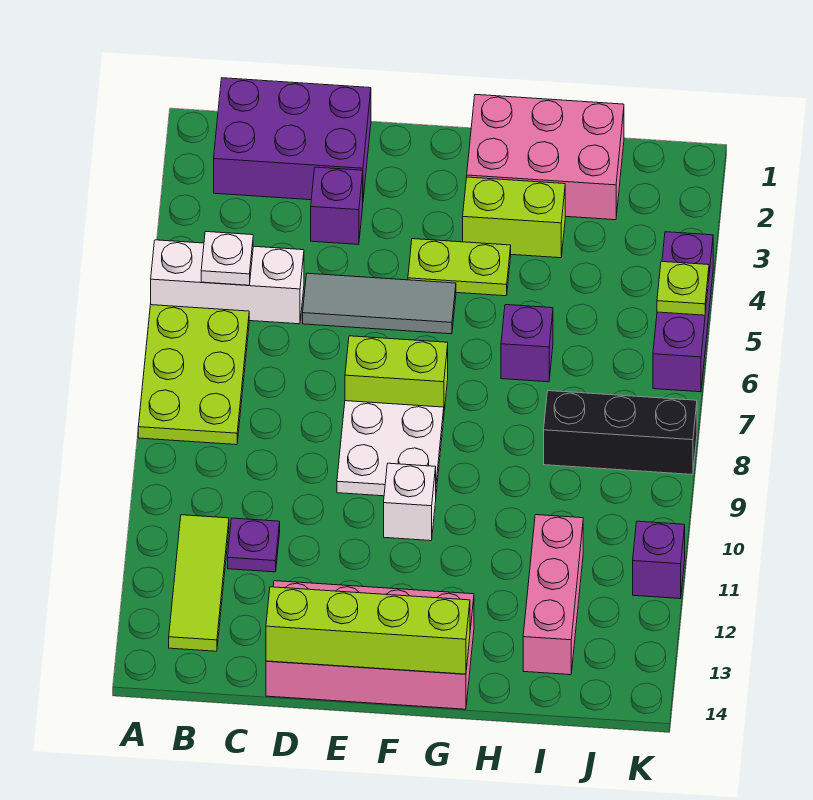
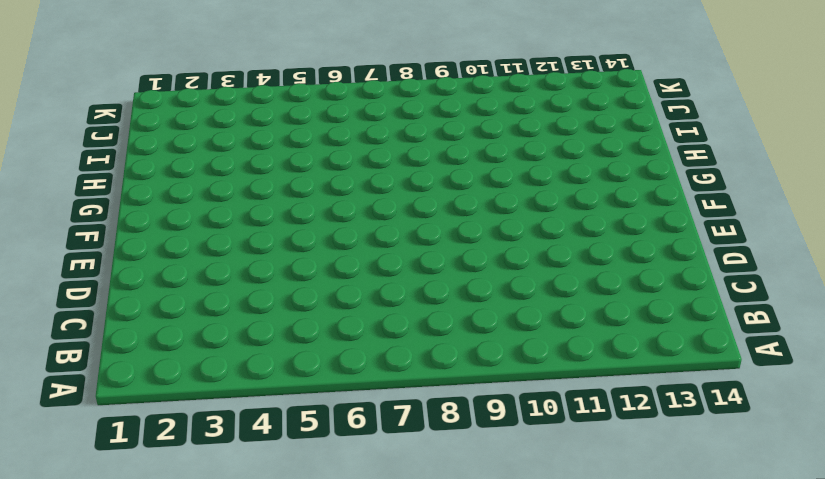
none -> white brick A5:C5 level 1
none -> lime plate A6:B8 level 1
none -> purple brick B1:D2 level 1

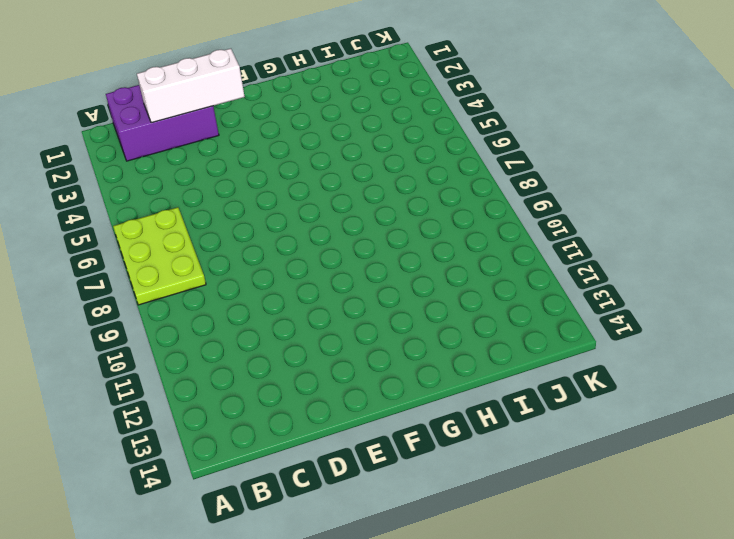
white brick C2:E2 level 2 -> white brick A5:C5 level 1
none -> lime tile B11:B13 level 1
none -> purple plate C11 level 1
none -> purple brick D3 level 1

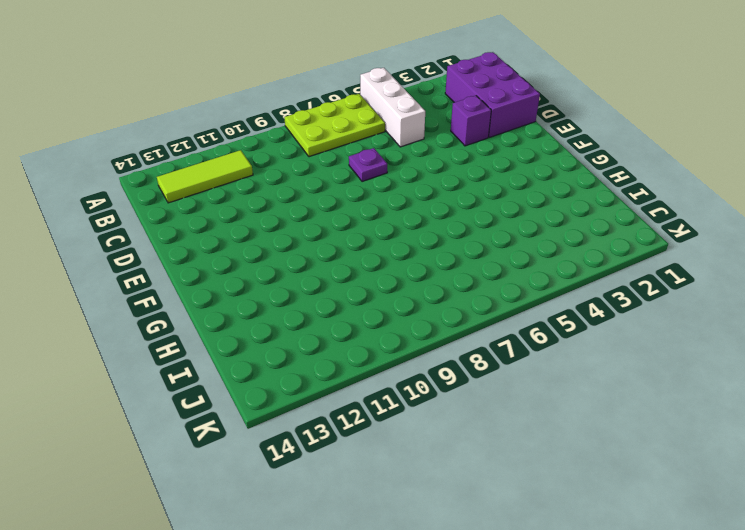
purple plate D7 level 1 -> purple plate C11 level 1
none -> grey tile D5:F5 level 1
none -> pink brick D13:G14 level 1
none -> lime brick E7:F7 level 1

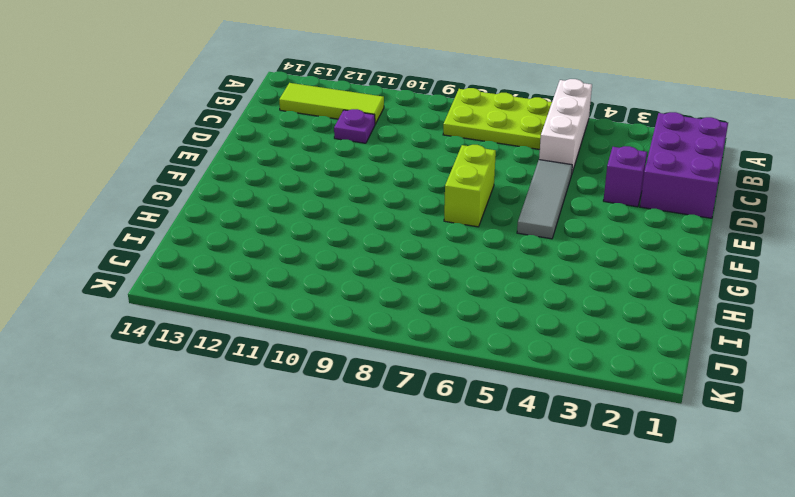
none -> pink brick D13:G14 level 1
none -> white plate E8:F9 level 1
none -> lime plate F4:G4 level 1

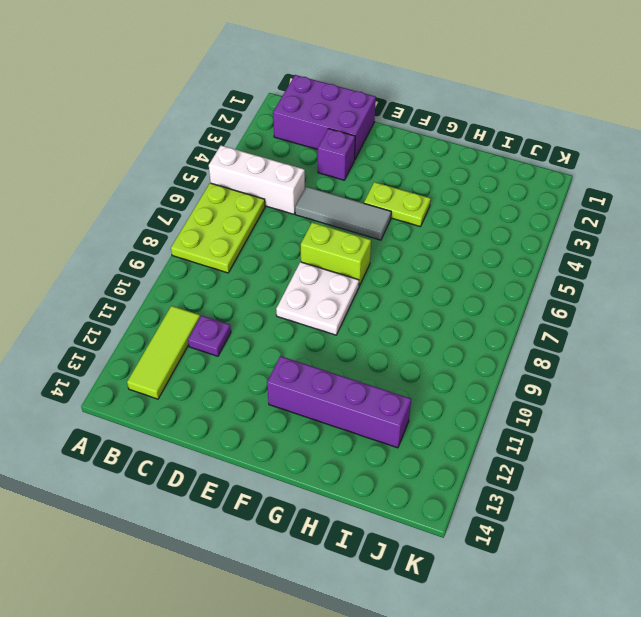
purple brick F12:I12 level 1 -> pink brick I11:I13 level 1
none -> pink brick D13:G14 level 1
none -> white brick F10 level 1
none -> pink brick G1:I2 level 1

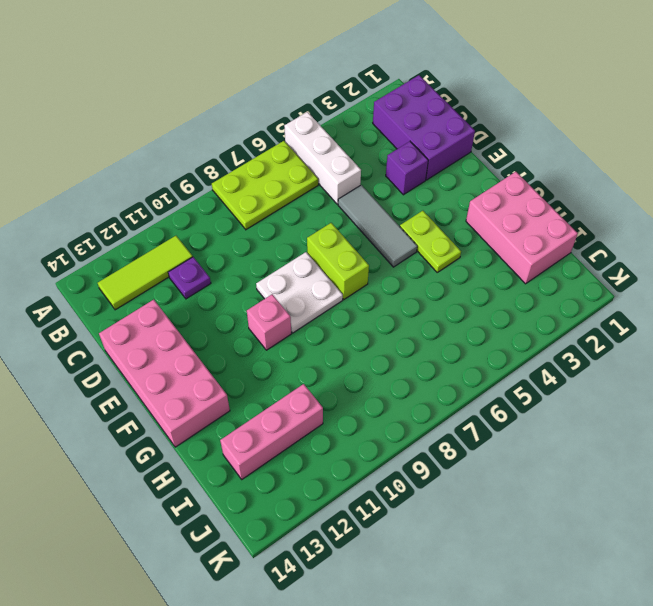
pink brick F10 level 1 -> white brick F10 level 1
none -> lime brick G3:H3 level 1
none -> purple brick H6 level 1
none -> black brick I8:K8 level 1

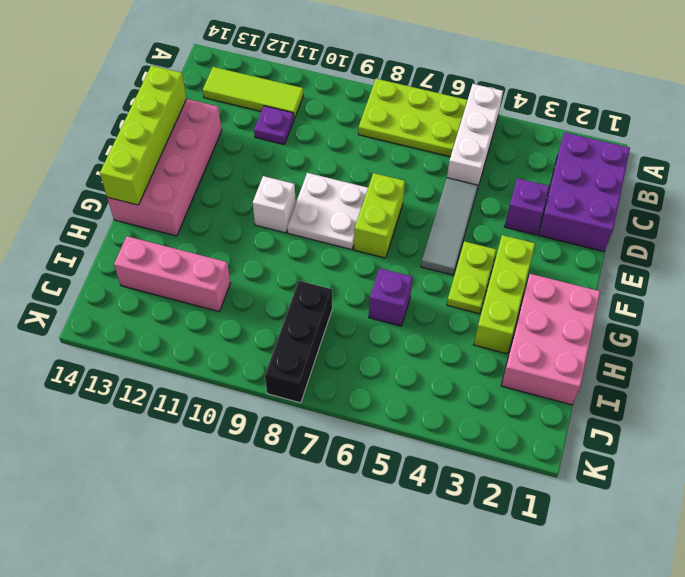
lime brick F3:H3 level 1 -> lime brick G3:H3 level 1
none -> purple brick K4:K6 level 1
none -> purple brick K11 level 1
none -> white plate B5 level 2

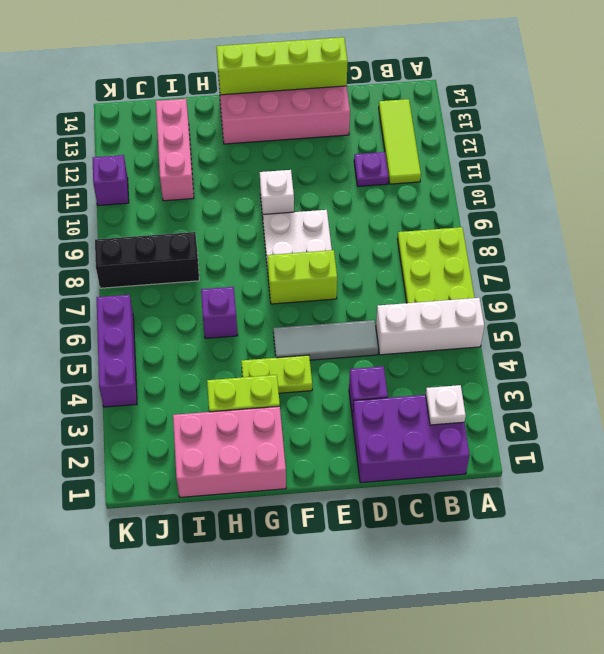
white plate B2 level 2 -> white plate B5 level 2
none -> lime plate K5 level 2

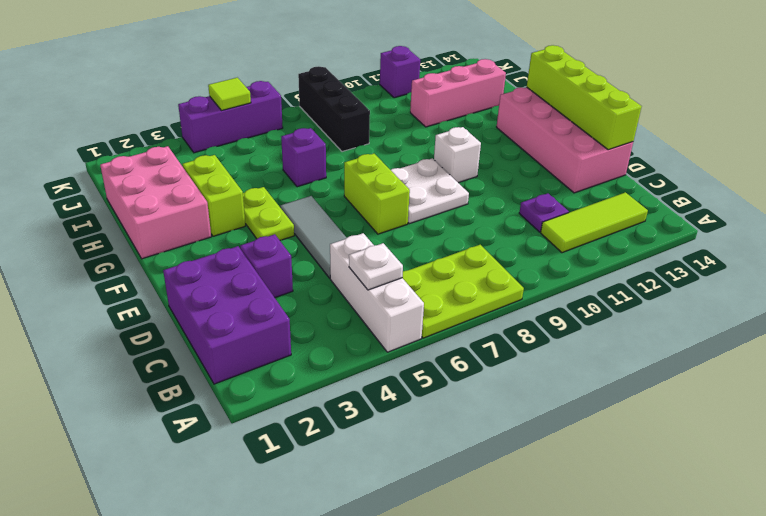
lime tile K5 level 2 -> lime plate K5 level 2

